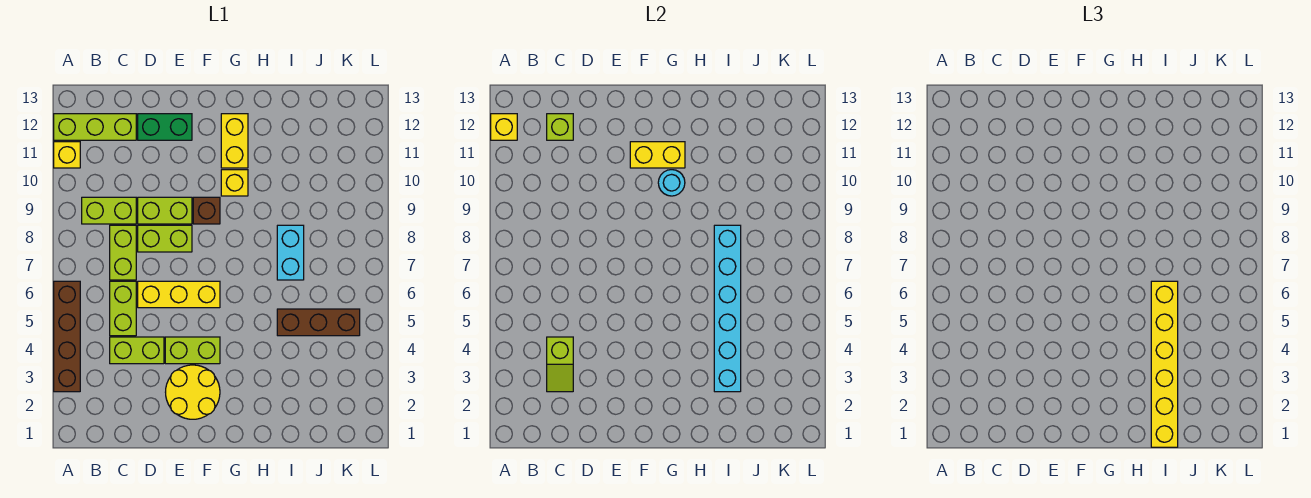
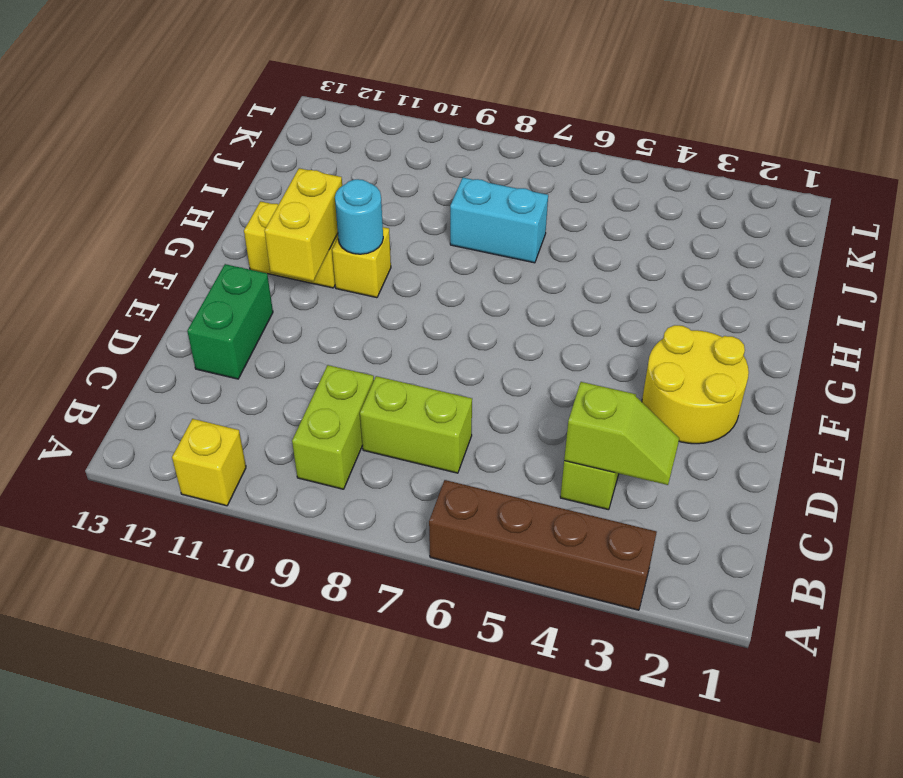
none -> lime brick A12:C12 level 1
none -> lime brick C5:C6 level 1
none -> yellow brick D6:F6 level 1

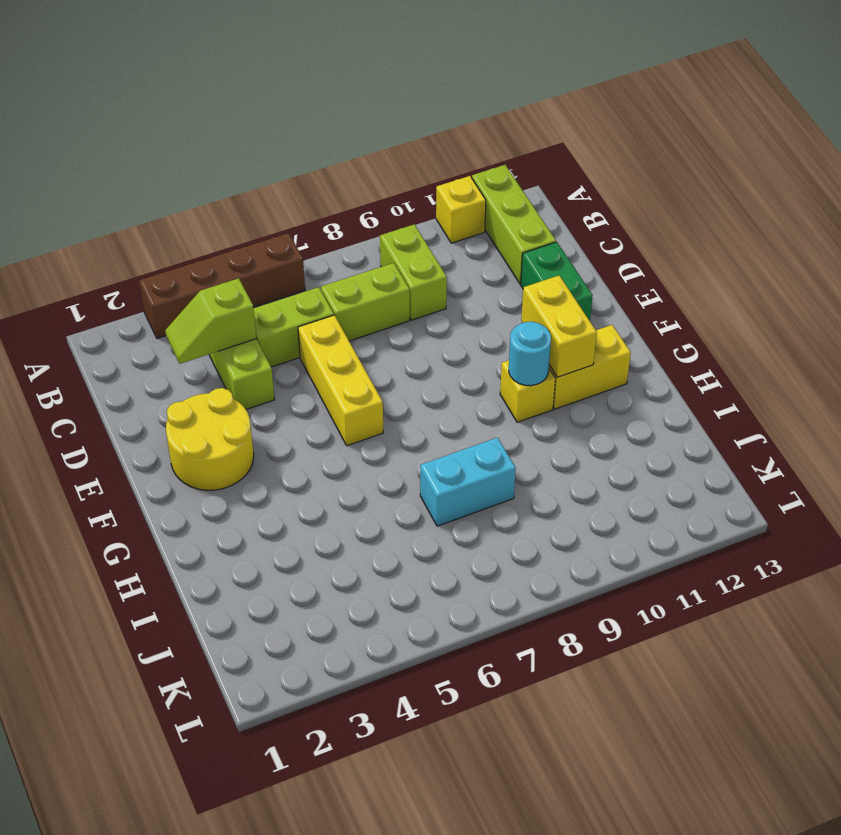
none -> lime brick D8:E8 level 1
none -> lime brick D9:E9 level 1
none -> lime brick E4:F4 level 1

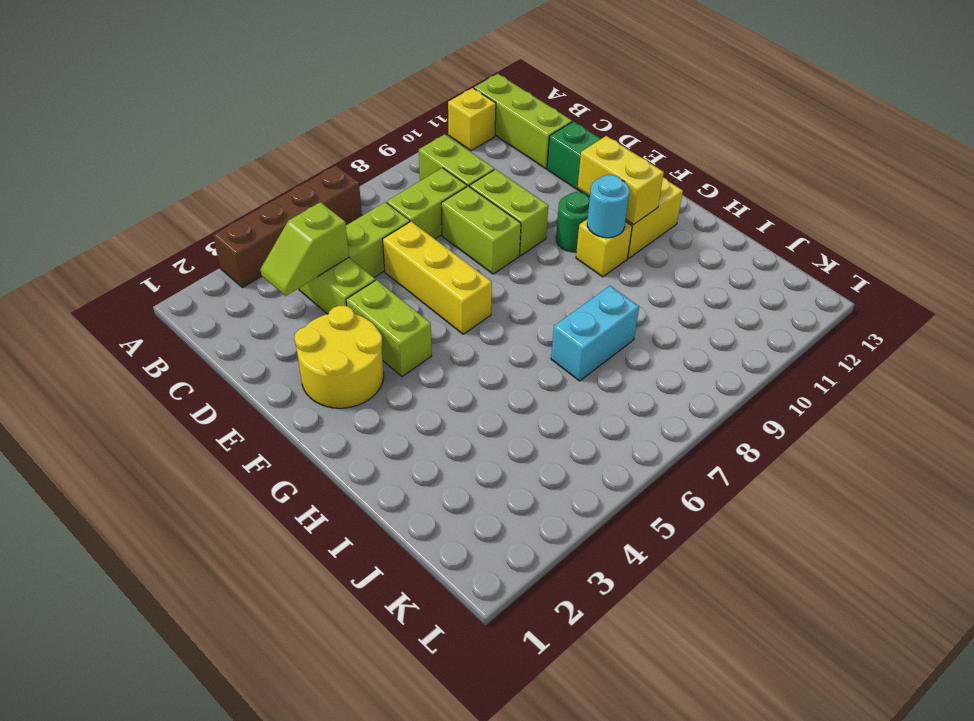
green round brick F10 level 1 -> none
none -> brown brick F9 level 1
none -> brown brick I5:K5 level 1
none -> yellow brick A12 level 2

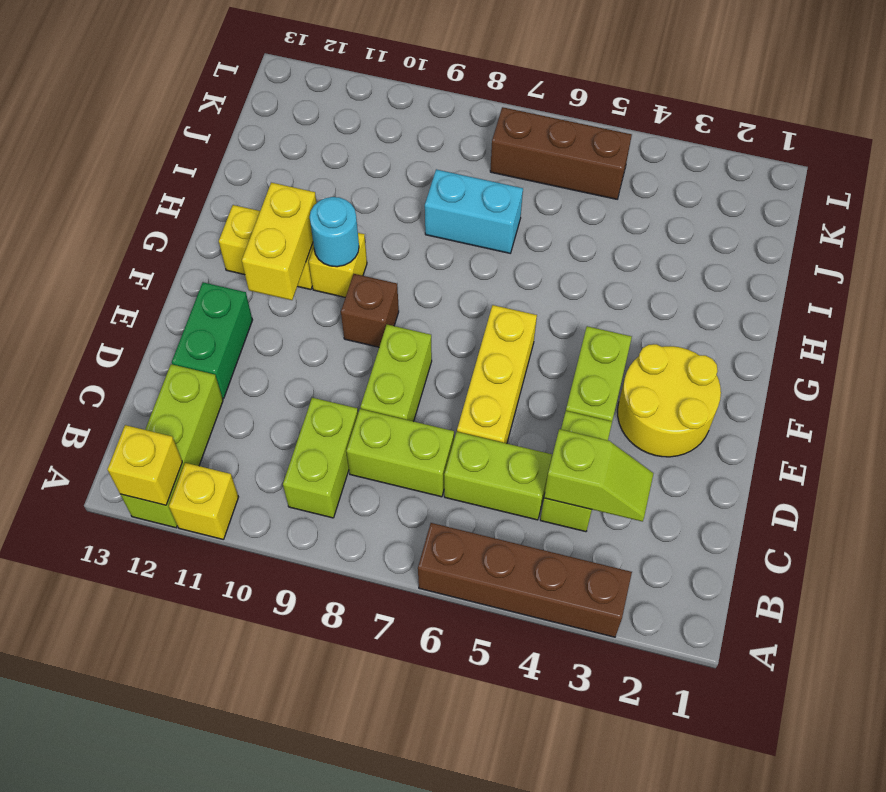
brown brick K5:K7 level 1 -> brown brick I5:K5 level 1
none -> lime brick D9:E9 level 1
none -> lime brick C12 level 2
none -> cyan brick I3:I8 level 2

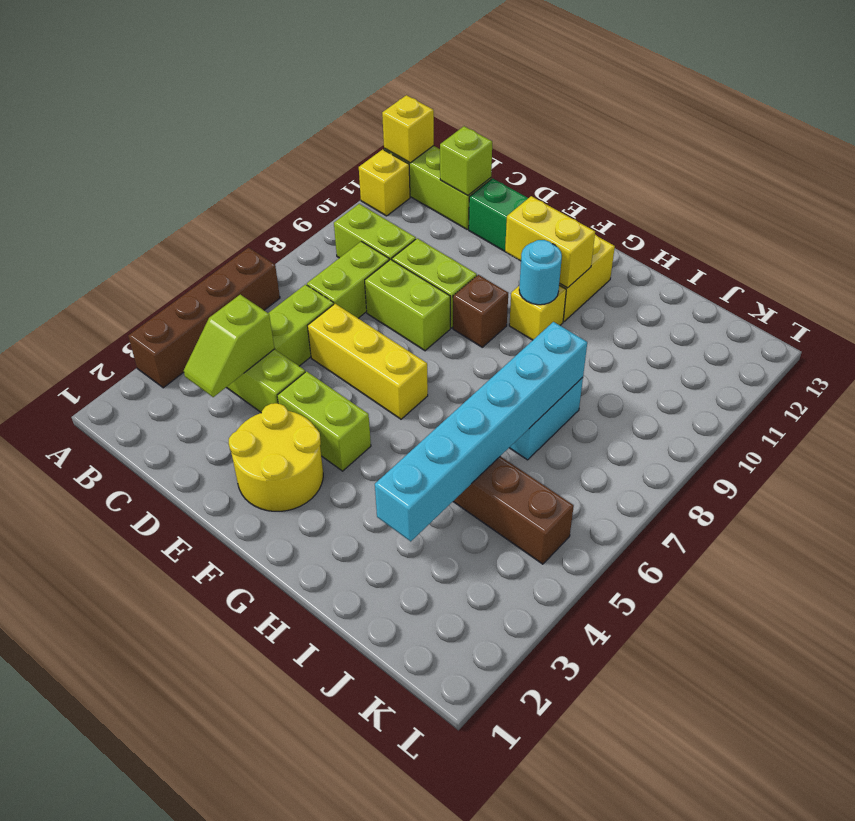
none -> yellow brick I1:I6 level 3

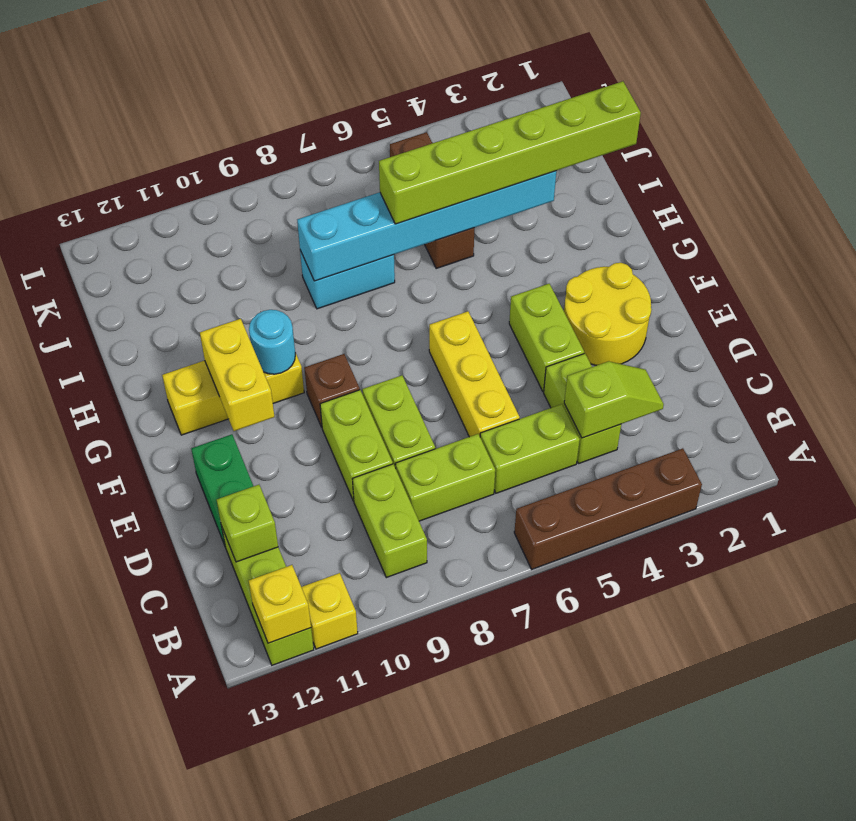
lime brick I1:I6 level 3 -> yellow brick I1:I6 level 3

